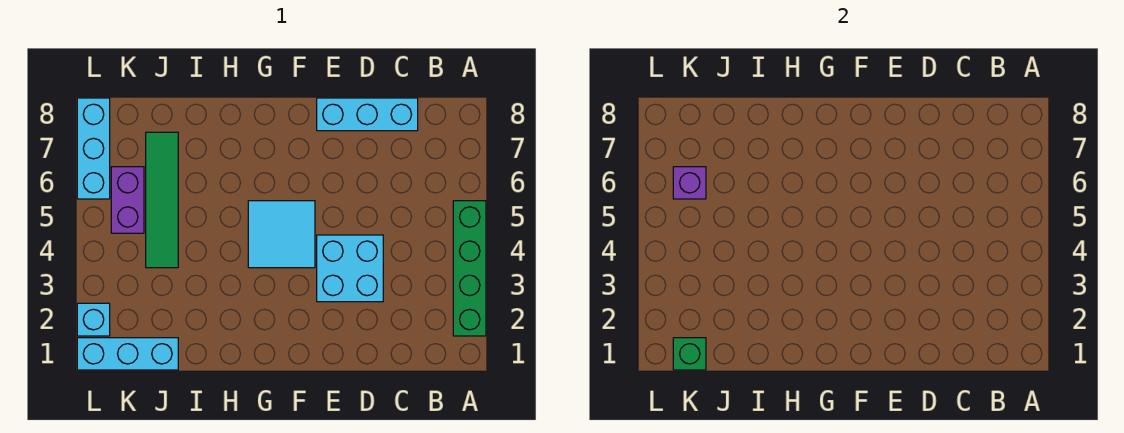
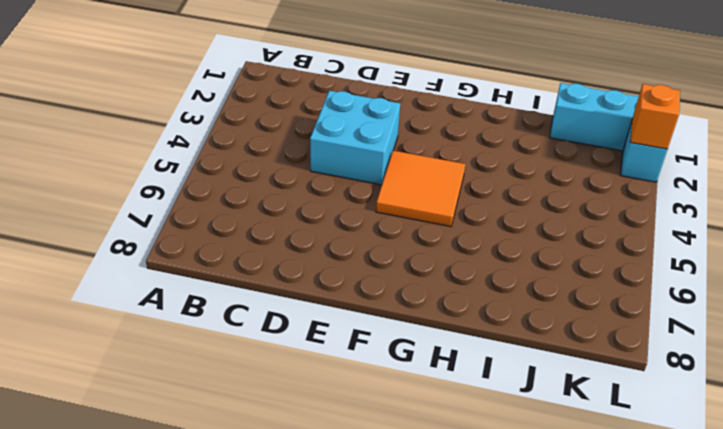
orange tile F4:G5 level 1 -> cyan tile F4:G5 level 1
orange brick L2 level 2 -> none
none -> green brick A2:A5 level 1
none -> cyan brick C8:E8 level 1

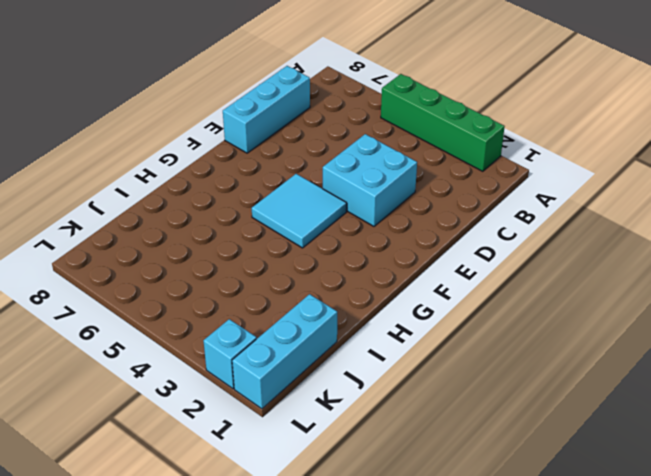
none -> green tile J4:J7 level 1
none -> purple brick K5:K6 level 1

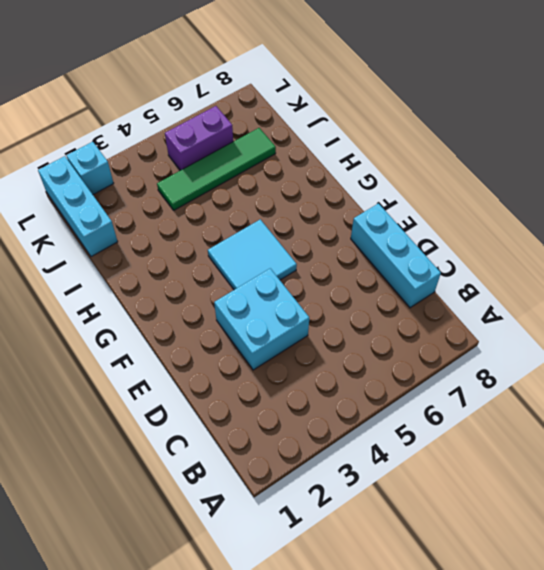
none -> green brick A2:A5 level 1
none -> cyan brick L6:L8 level 1

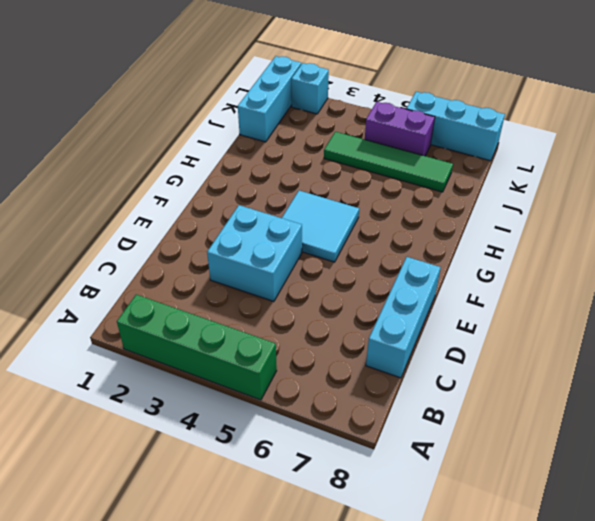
none -> green brick K1 level 2
none -> purple brick K6 level 2

